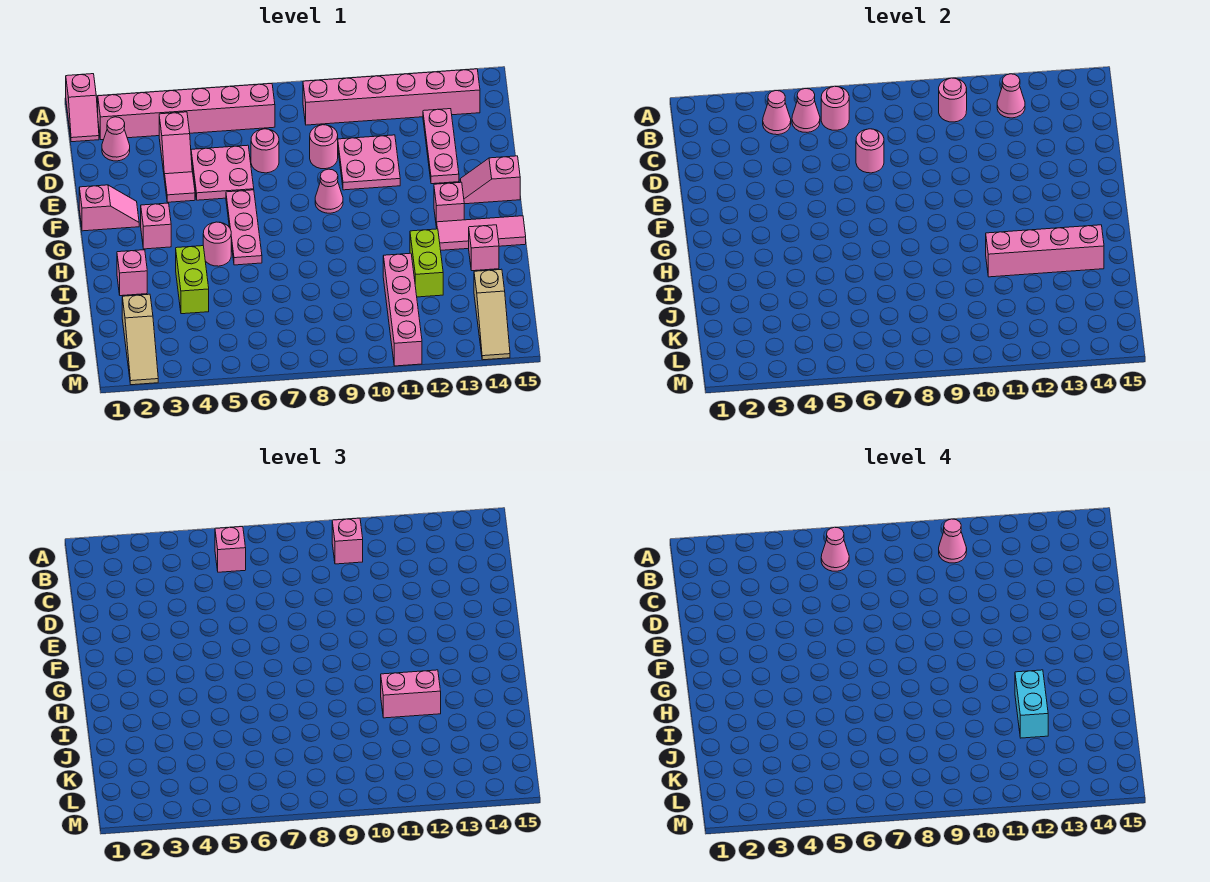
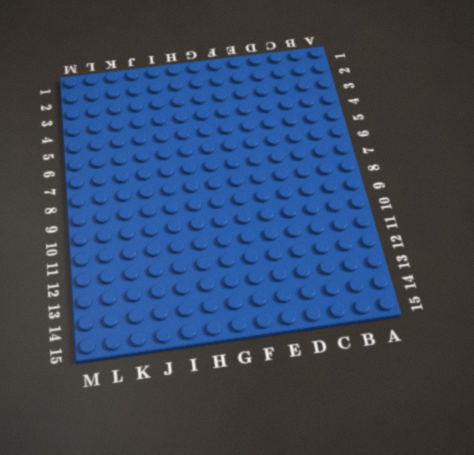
none -> pink slope A1:B1 level 1 top A
none -> pink brick B2:B7 level 1
none -> pink brick B9:B14 level 1
none -> pink cone C2 level 1

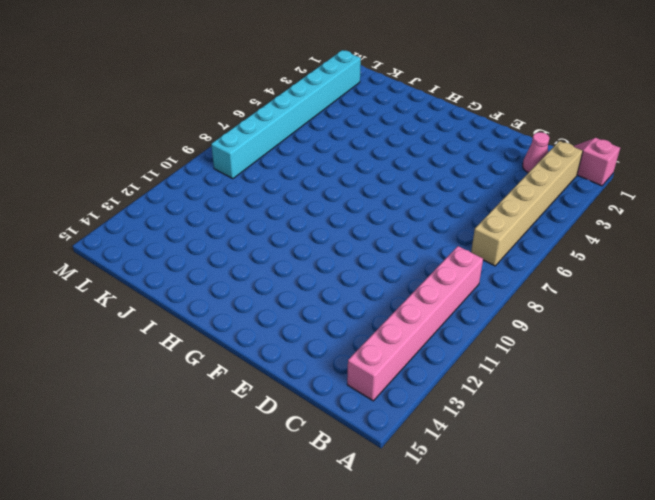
tan brick B2:B7 level 1 -> pink brick B2:B7 level 1
cyan brick L2:L9 level 1 -> tan slope K2:M2 level 1 top K
none -> pink slope C4:D4 level 1 top C
none -> pink plate C13:E13 level 1
none -> pink plate D5:E6 level 1
none -> pink round brick D7 level 1

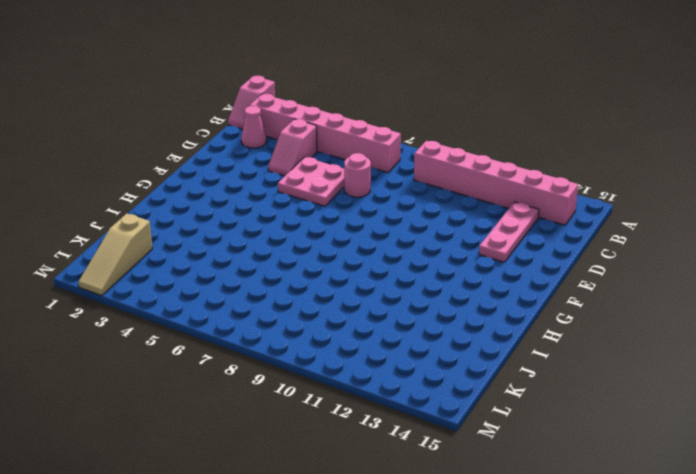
none -> pink round brick D9 level 1
none -> pink plate D10:E11 level 1
none -> pink tile E4 level 1
none -> pink slope F1:F2 level 1 top 1

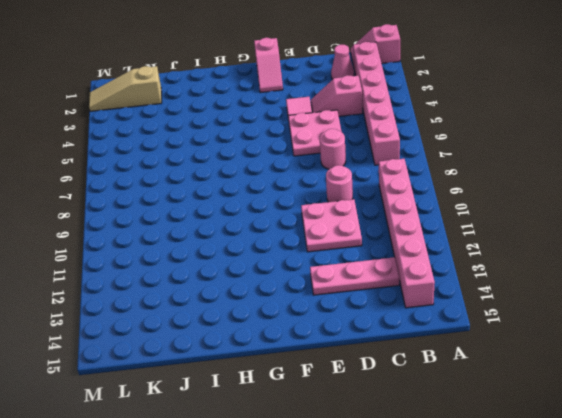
none -> pink plate F6:H6 level 1
none -> pink cone F9 level 1
none -> pink slope F14:F15 level 1 top 15
none -> pink brick G3 level 1

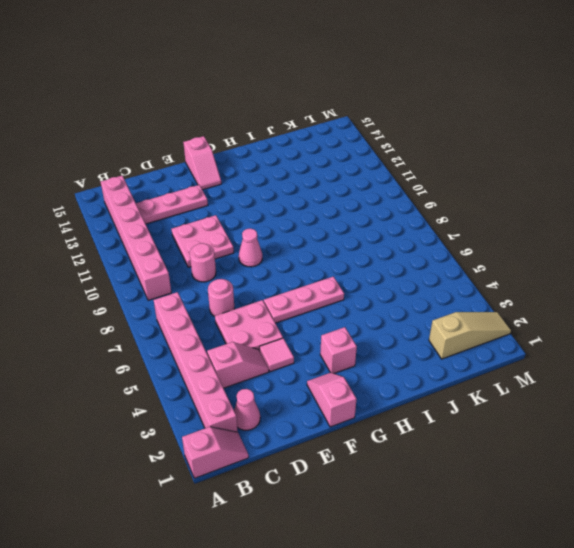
none -> pink brick G13 level 1
none -> pink round brick H5 level 1
none -> pink tile H13:H15 level 1
none -> pink brick I2 level 1

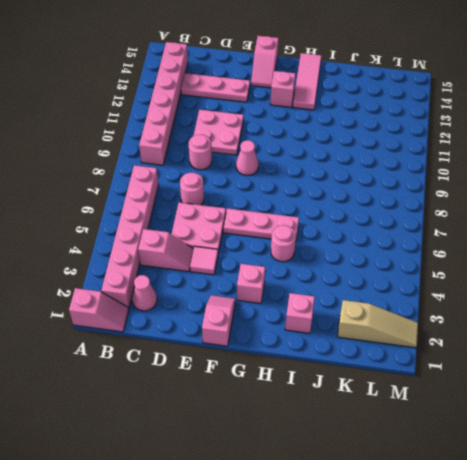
none -> lime brick I4:J4 level 1
none -> lime brick I12:J12 level 1
none -> pink brick I14 level 1
none -> pink brick J11:M11 level 1

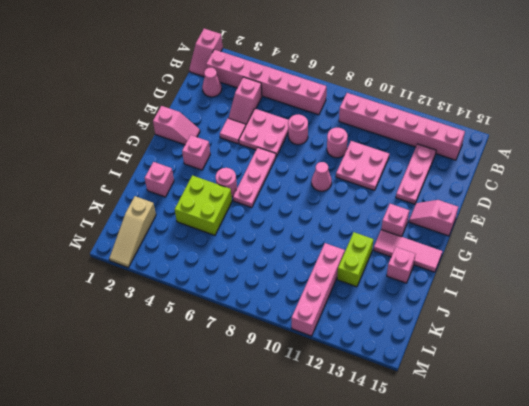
lime brick I4:J5 level 1 -> lime brick I4:J4 level 1
none -> tan slope K14:M14 level 1 top K
none -> pink cone B4 level 2
none -> pink cone B5 level 2
none -> pink round brick B6 level 2

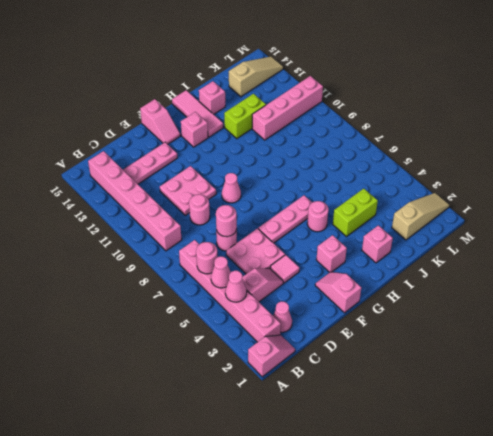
none -> pink round brick B10 level 2
none -> pink cone B12 level 2
none -> pink brick I11:I14 level 2
none -> pink brick B6 level 3

